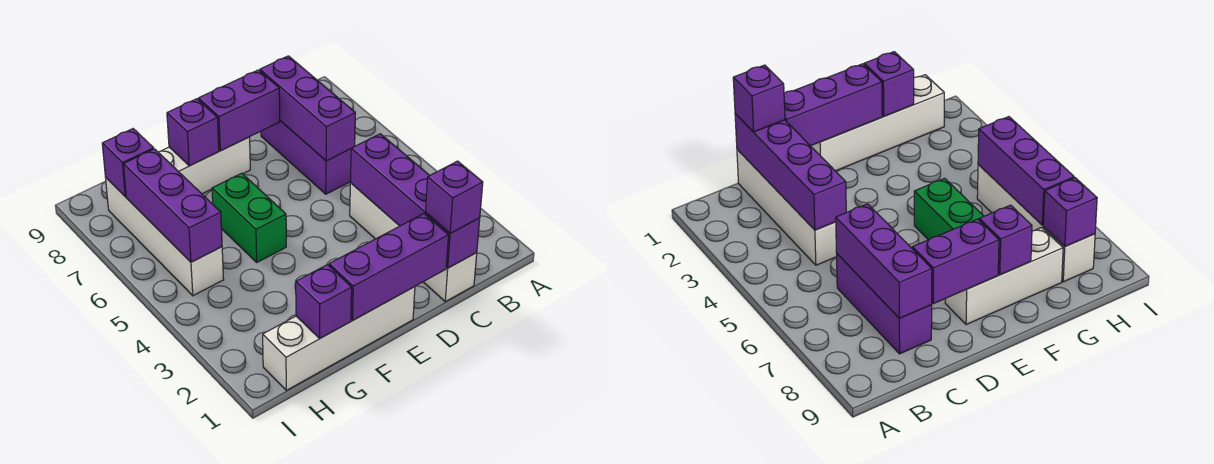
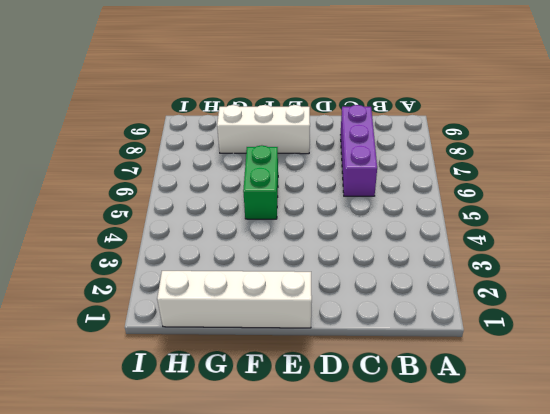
none -> white brick C1:C4 level 1
none -> white brick H5:H8 level 1
none -> purple brick C1:C4 level 2

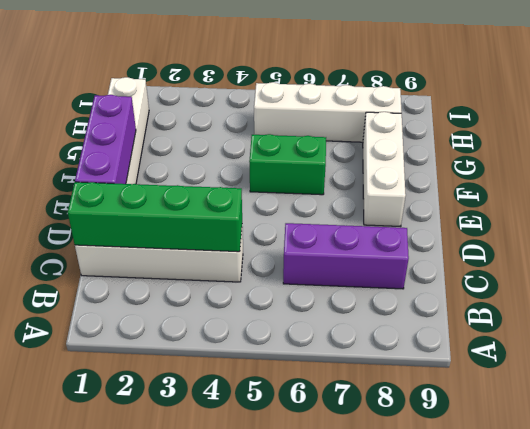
green brick C1:C4 level 2 -> purple brick C1:C4 level 2
none -> purple brick C6:C8 level 2
none -> purple brick D8:E8 level 2
none -> purple brick F8 level 2

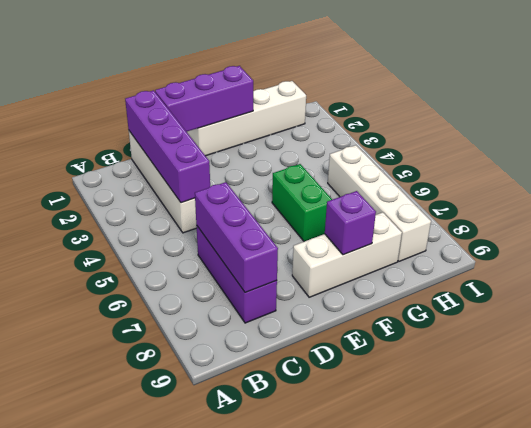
none -> purple brick D8:E8 level 2
none -> purple brick G1 level 2
none -> purple brick H5:H7 level 2

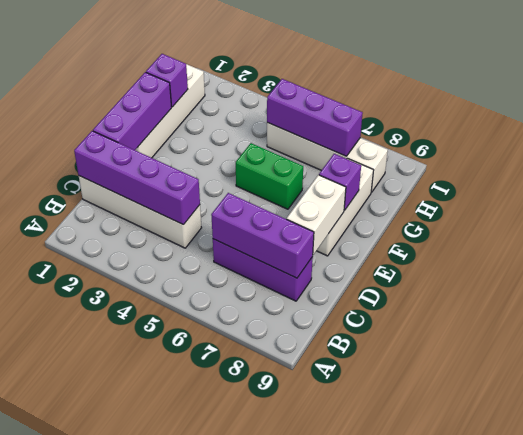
white brick D8:E8 level 2 -> purple brick D8:E8 level 2
none -> purple brick H8 level 2
none -> purple brick C1 level 3

